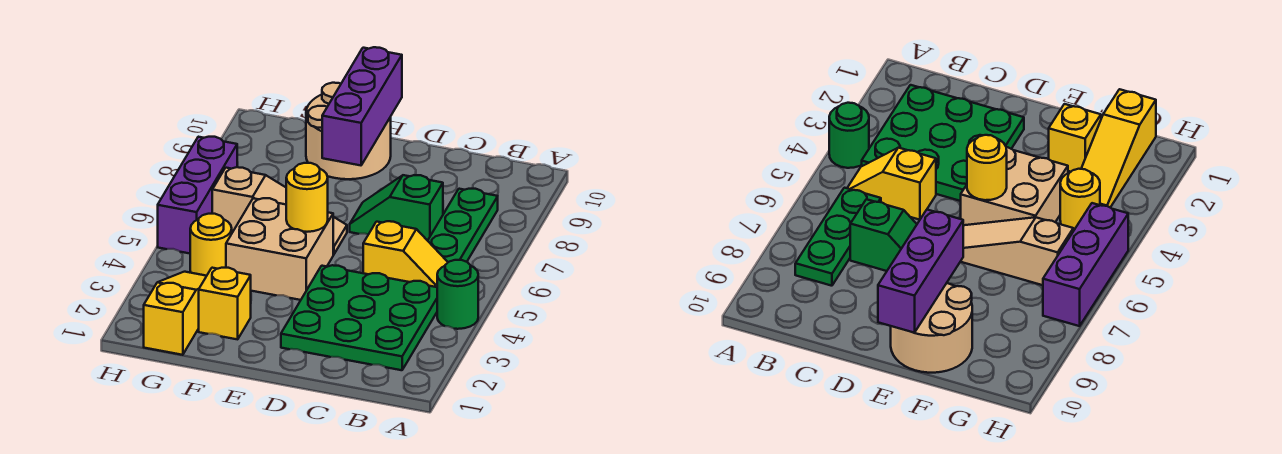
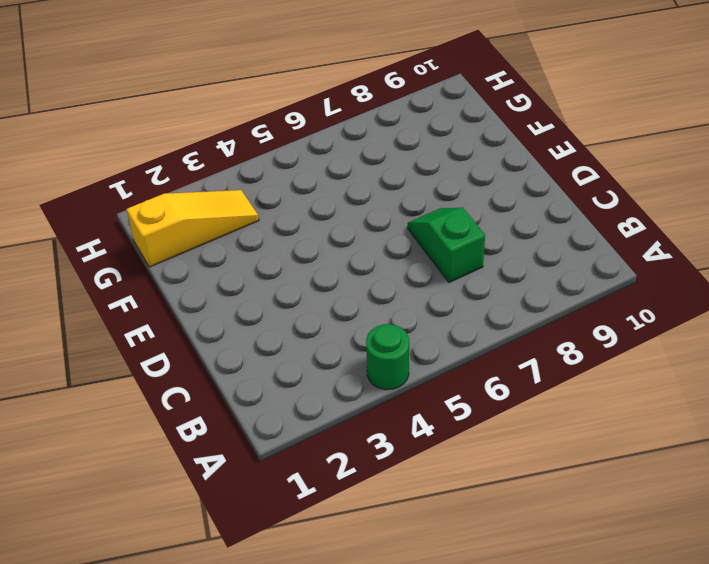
none -> green plate B2:D4 level 1
none -> yellow slope B5:C5 level 1 top C
none -> green plate B6:B8 level 1

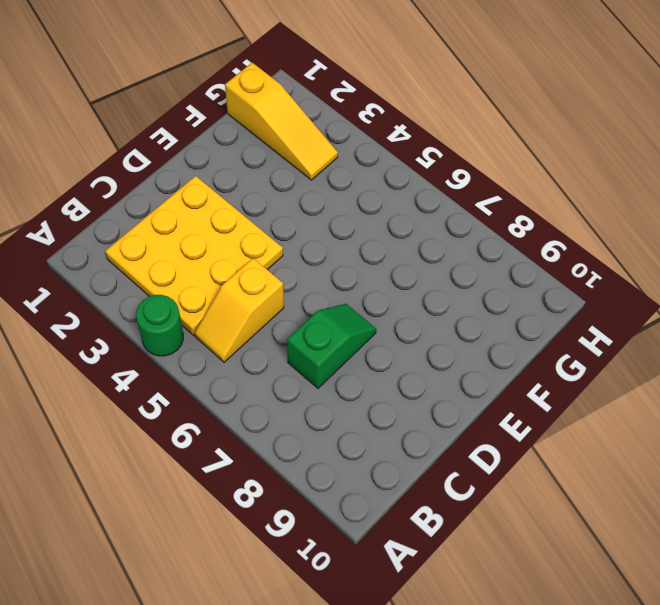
yellow plate B2:D4 level 1 -> green plate B2:D4 level 1
none -> green plate B6:B8 level 1
none -> tan brick E4:F5 level 1
none -> tan slope E6:G6 level 1 top G

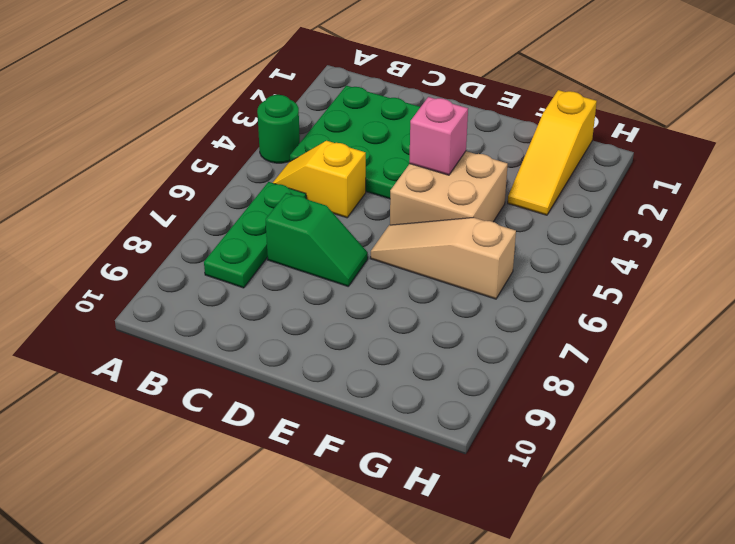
pink brick E4 level 2 -> none
none -> tan round brick E9:F10 level 1
none -> yellow brick F2 level 1
none -> yellow round brick G4 level 1

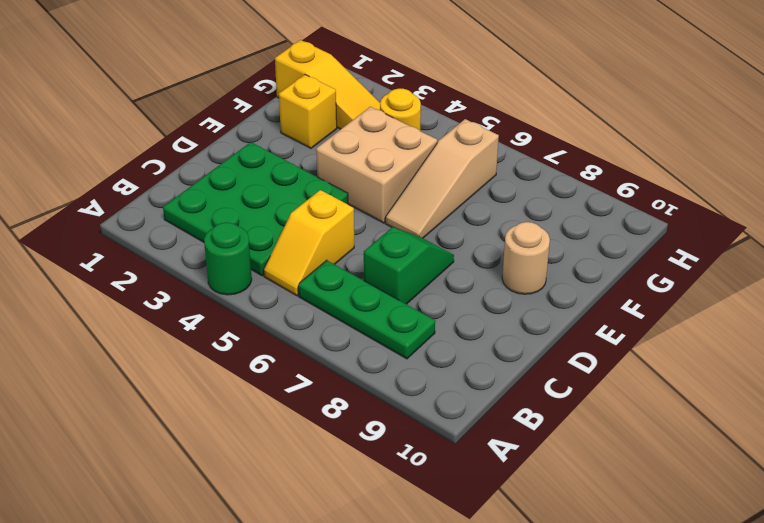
tan round brick E9 level 1 -> tan round brick E9:F10 level 1
none -> purple brick H5:H7 level 1
none -> yellow round brick E5 level 2
none -> purple brick E8:E10 level 2

